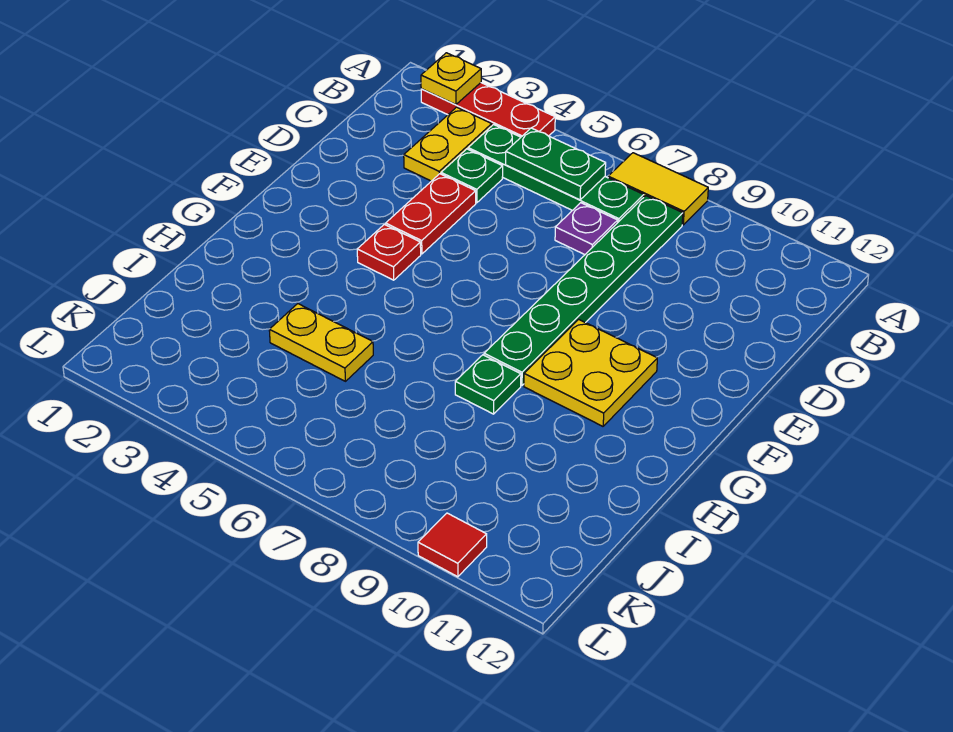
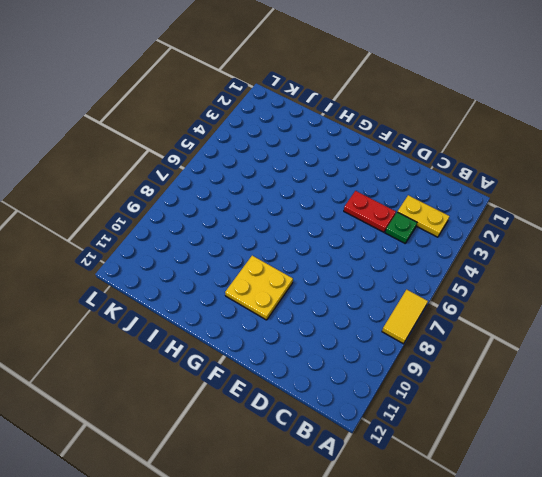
none -> red plate A2:A4 level 1
none -> green plate B4:B7 level 1
none -> green plate B8:G8 level 1

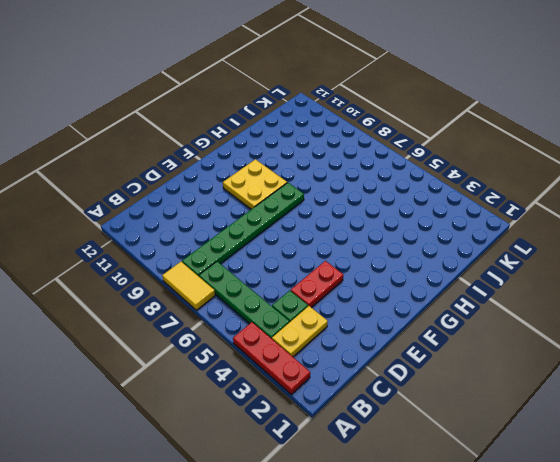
none -> purple plate C7 level 1
none -> red plate F4 level 1
none -> green plate H8 level 1

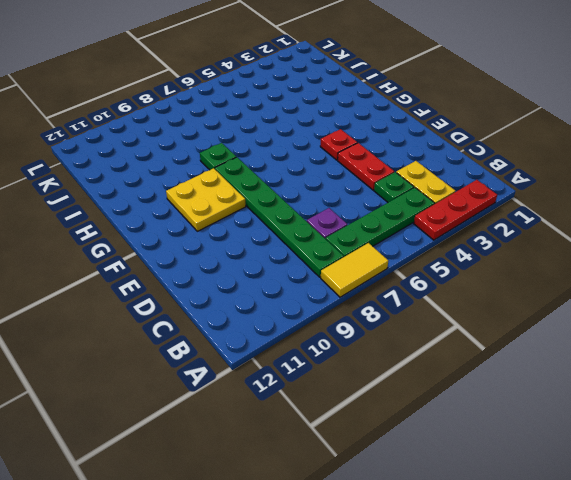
none -> yellow plate I4:I5 level 1
none -> red tile L10 level 1
none -> yellow plate A2 level 2

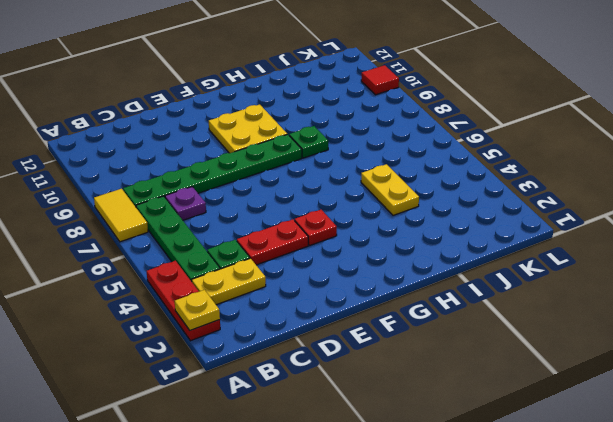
none -> green plate B5:B6 level 2

